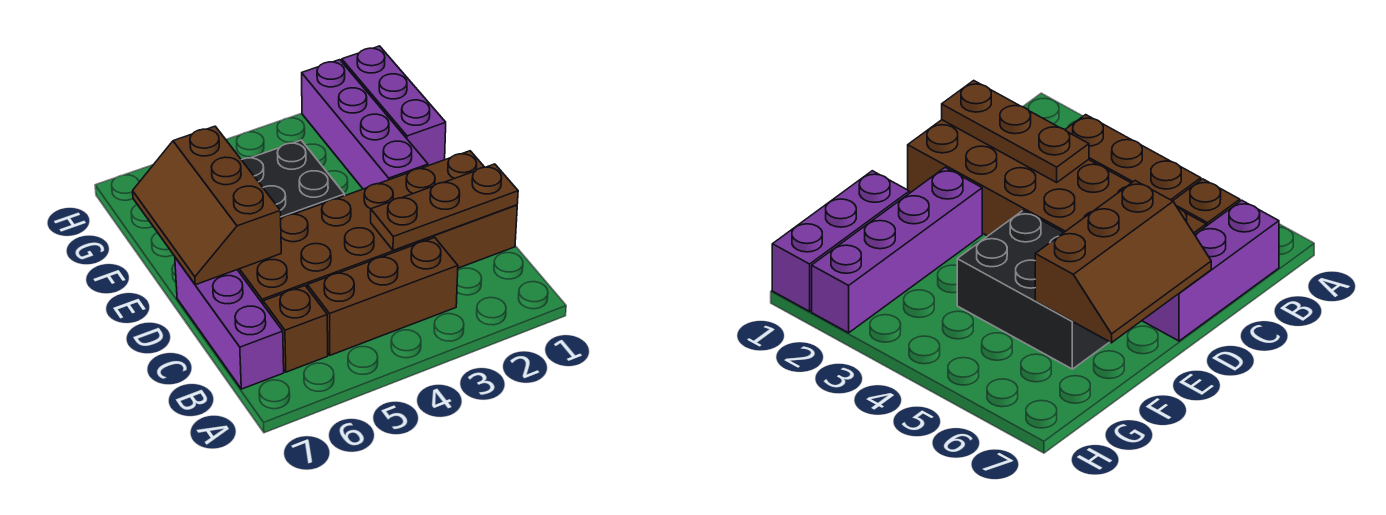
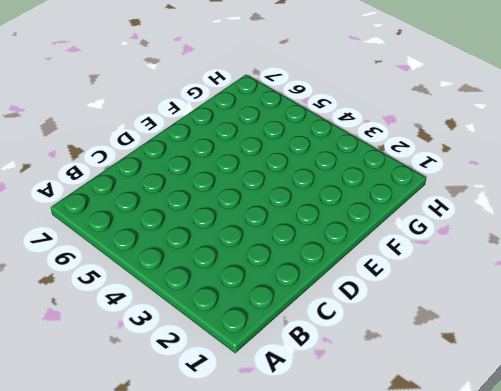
none -> brown brick B3:B5 level 1
none -> brown brick B6 level 1

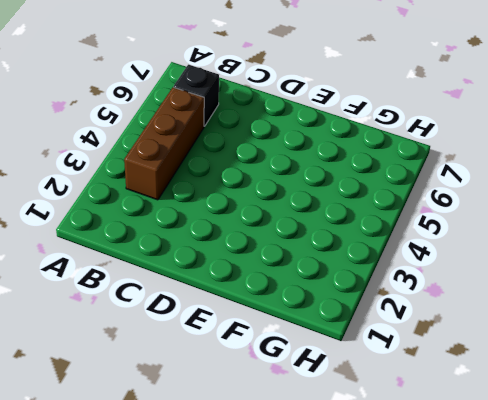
black brick B6 level 1 -> brown brick B6 level 1
none -> purple brick B7:D7 level 1
none -> brown brick C1:D6 level 1

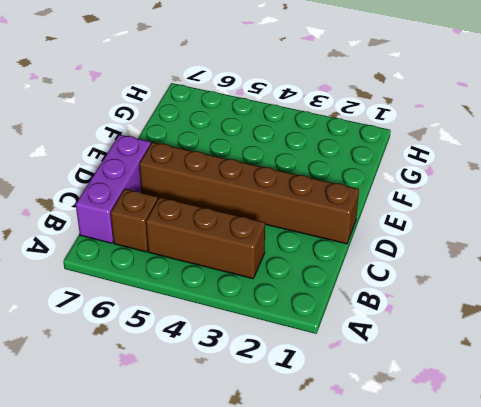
brown brick D1:D6 level 1 -> brown brick C1:D6 level 1
none -> purple brick E2:H2 level 1
none -> black brick E4:F6 level 1

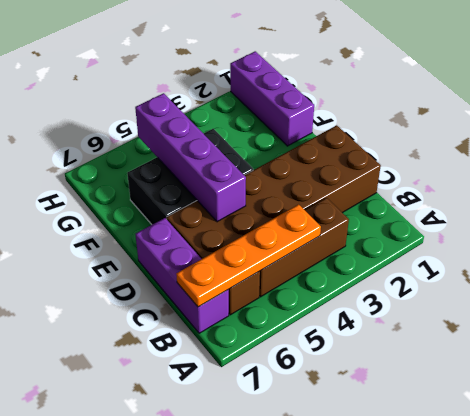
orange plate B4:B7 level 2 -> none
purple brick D5:G5 level 2 -> purple brick E2:H2 level 1
none -> brown plate C1:C3 level 2
none -> brown slope D6:F7 level 2 top 6

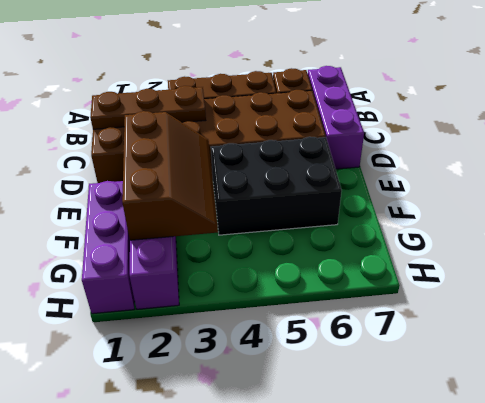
brown slope E2:G3 level 2 top 2 -> brown slope D6:F7 level 2 top 6

